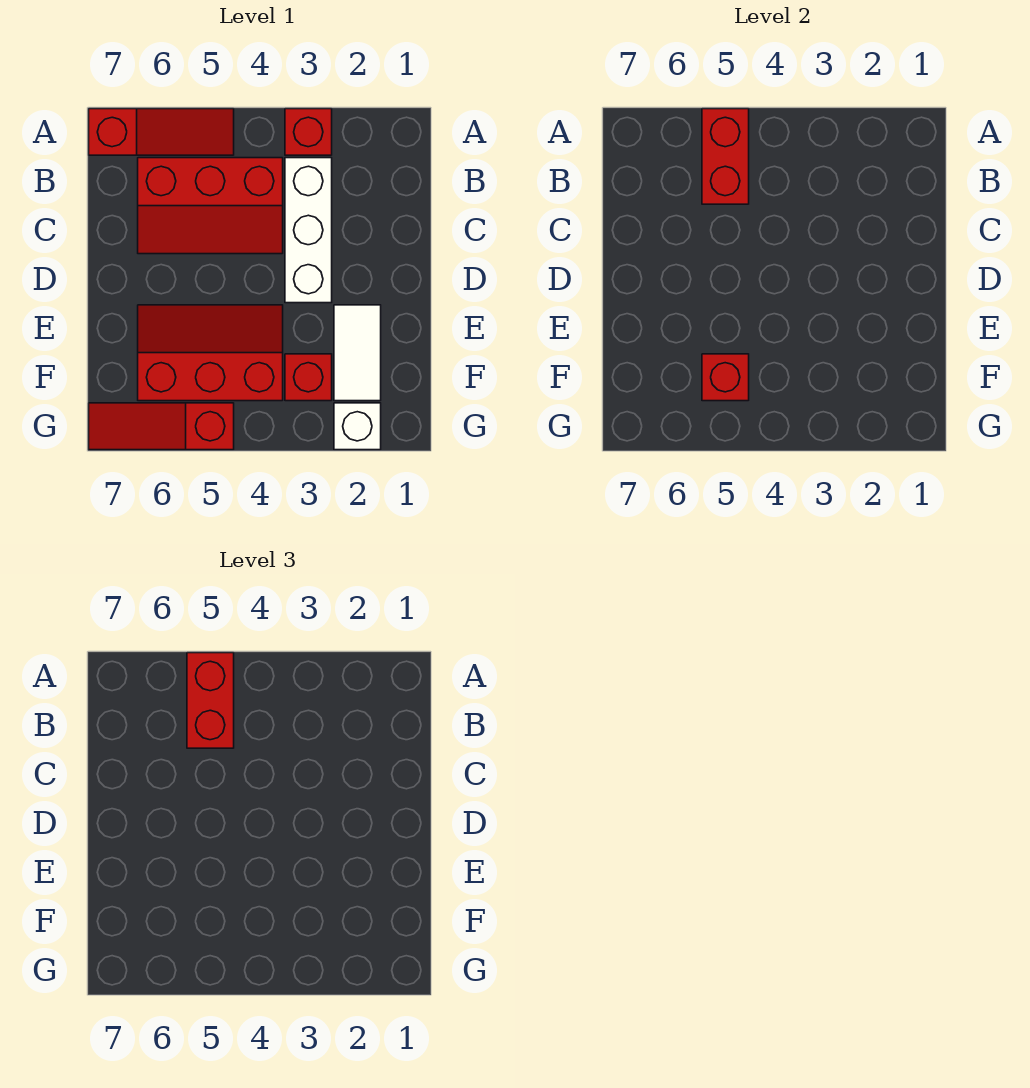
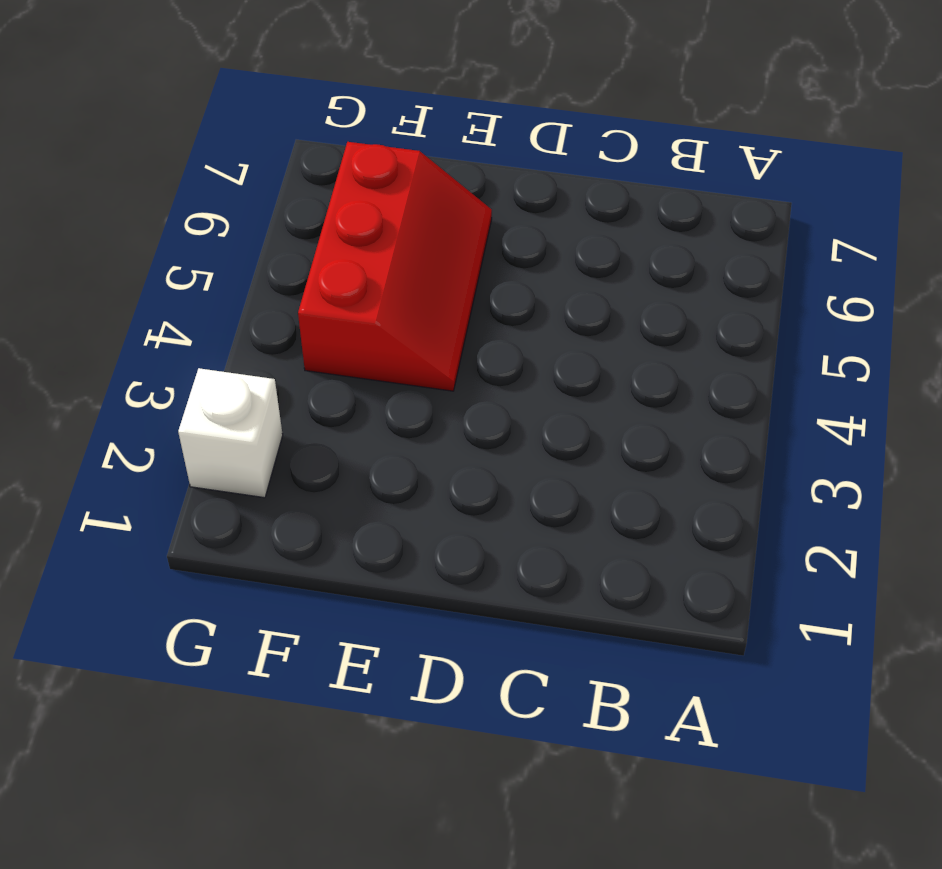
none -> red brick A3 level 1
none -> red slope A5:A7 level 1 top 7
none -> white brick B3:D3 level 1

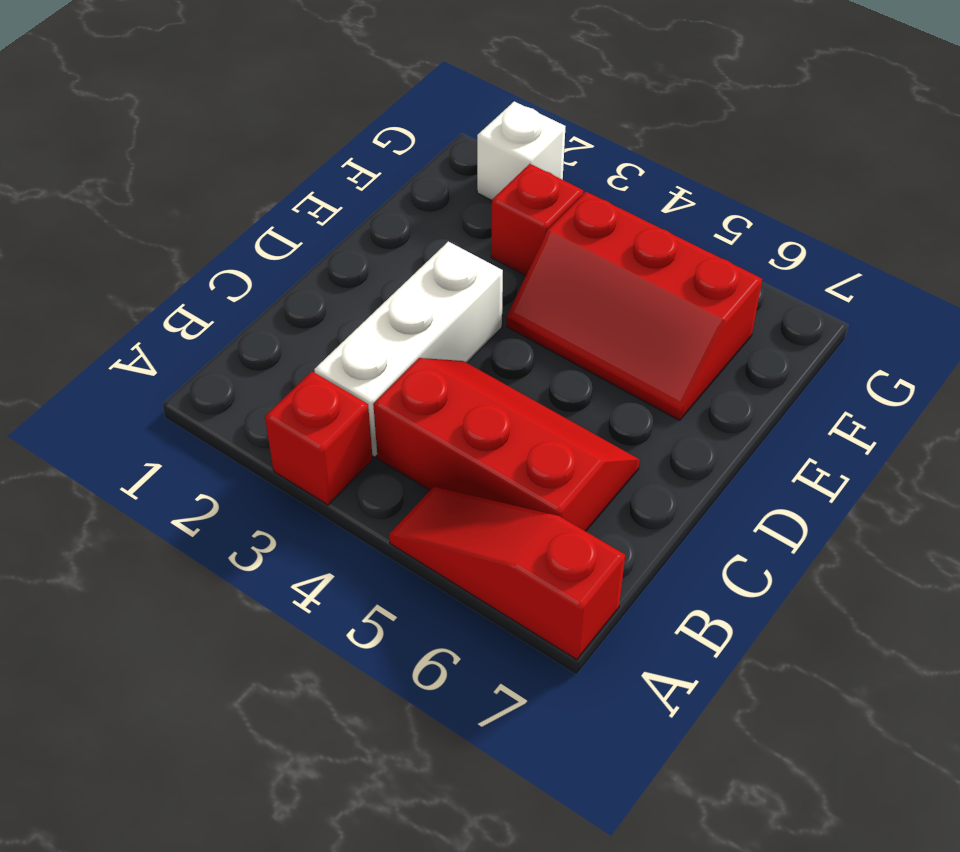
none -> white tile E2:F2 level 1
none -> red slope G5:G7 level 1 top 5
none -> red brick A5:B5 level 2

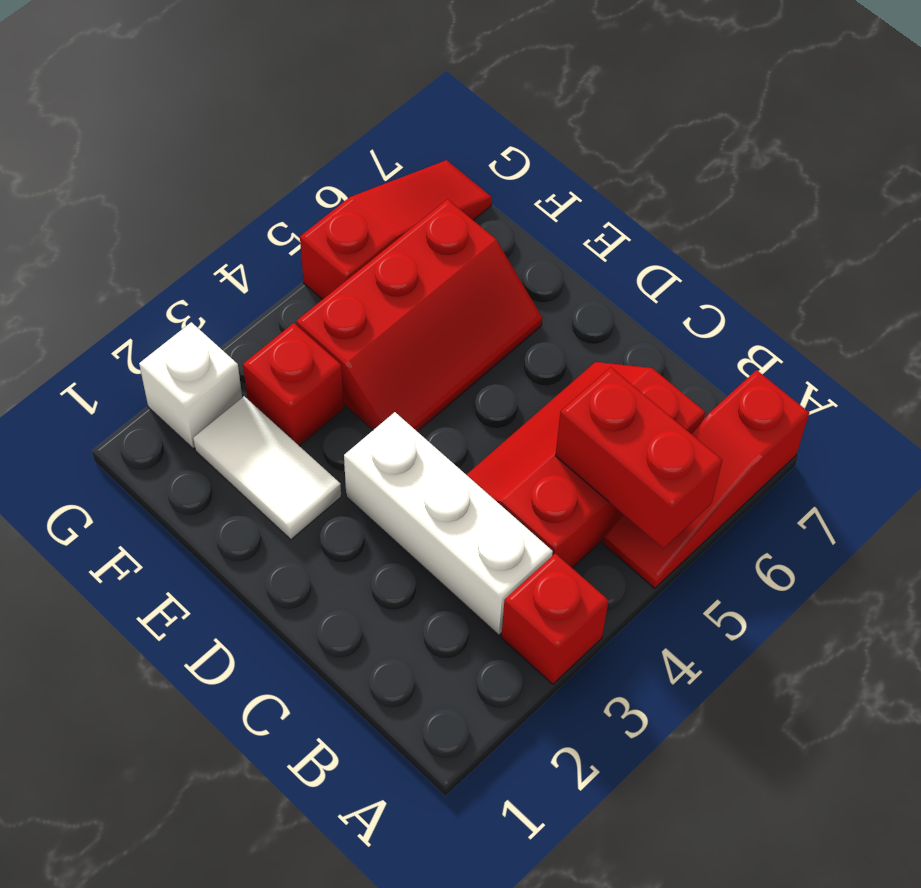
none -> red brick F5 level 2
none -> red brick A5:B5 level 3

